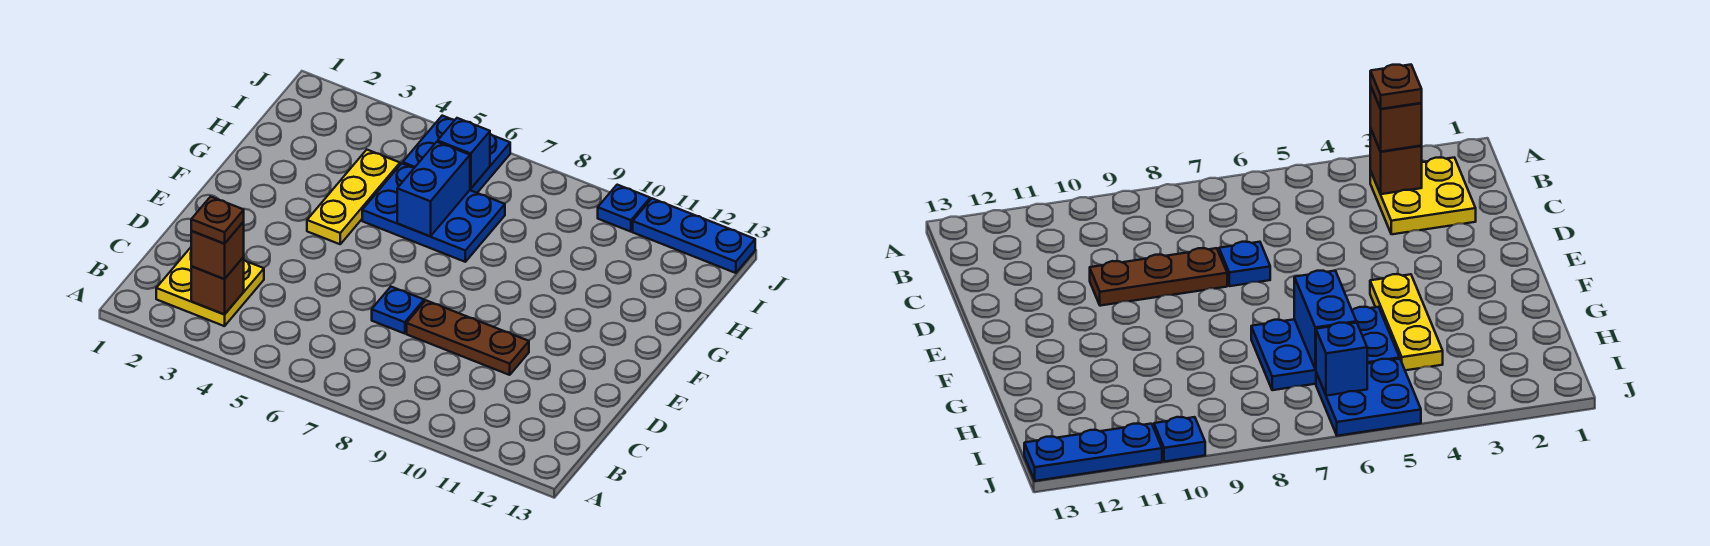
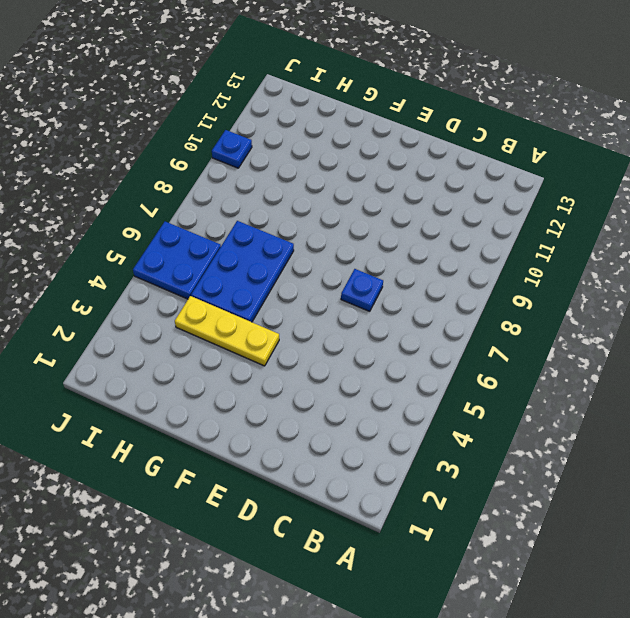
none -> yellow plate B2:C3 level 1
none -> brown plate D8:D10 level 1
none -> blue plate J11:J13 level 1

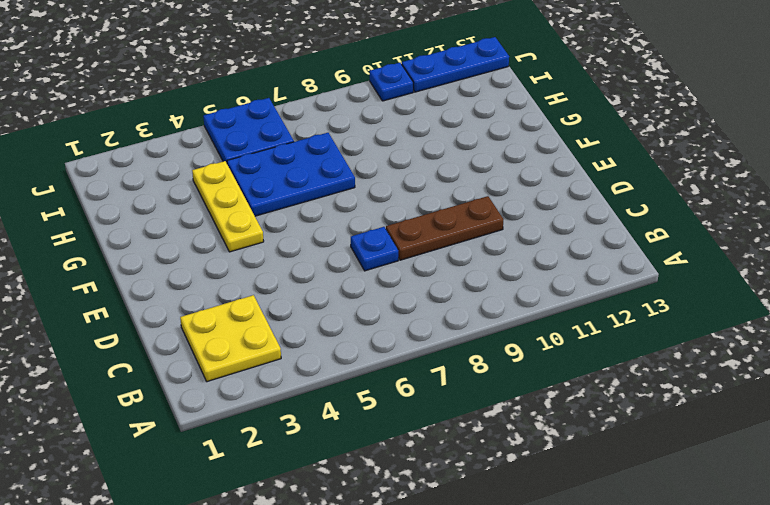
none -> brown brick B3 level 2
none -> blue brick G6:H6 level 2
none -> blue brick I6 level 2

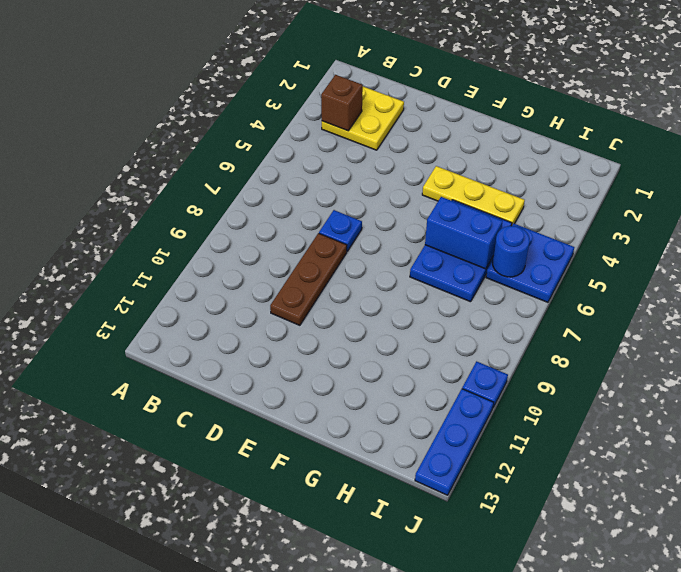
blue round brick I6 level 2 -> blue brick I6 level 2
none -> brown brick B3 level 3
none -> brown plate B3 level 4

